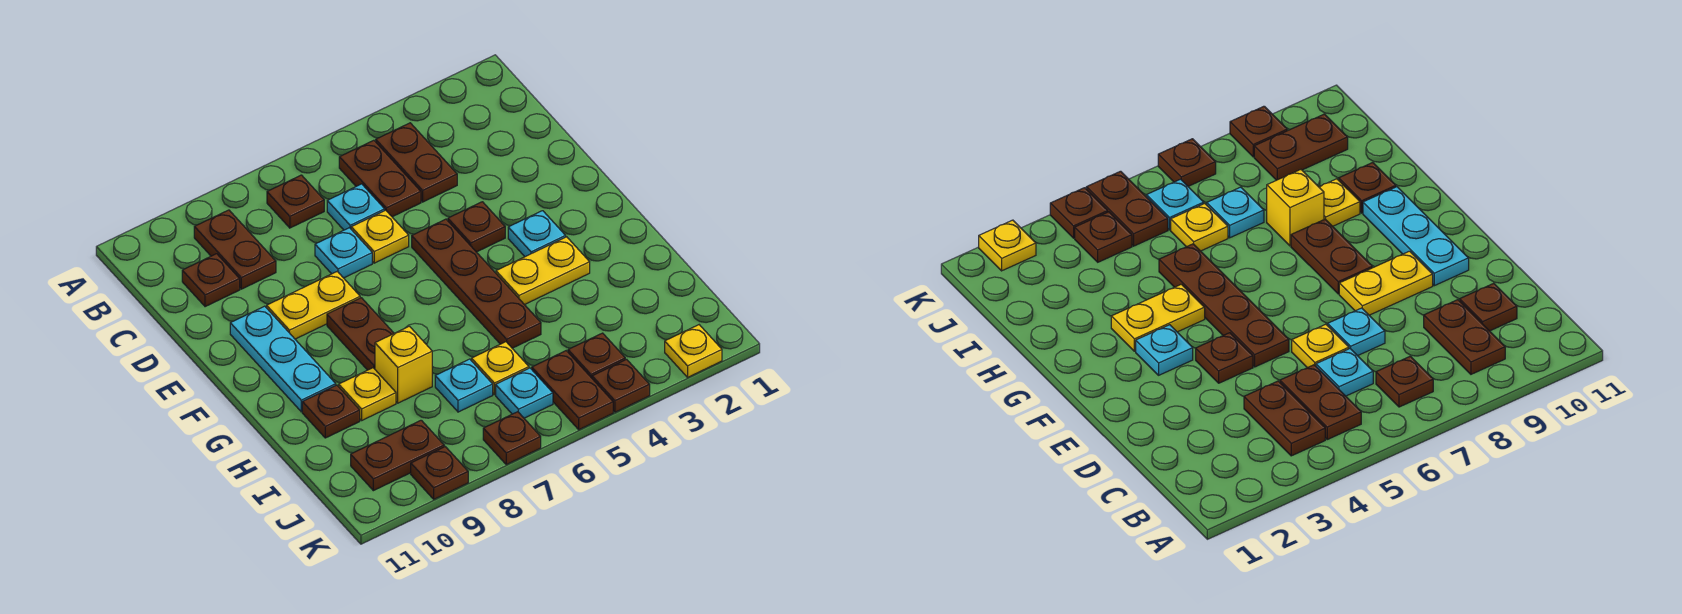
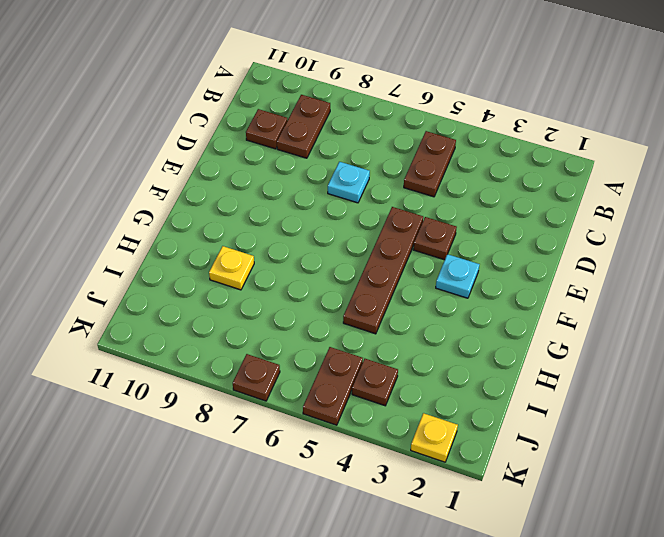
none -> brown plate B4:C4 level 1
none -> brown plate B7 level 1
none -> cyan plate C6 level 1

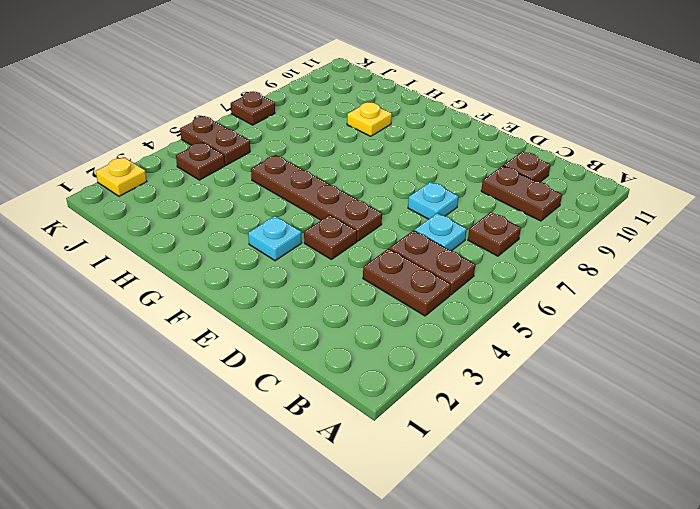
none -> yellow plate D6 level 1
none -> yellow plate E8:E9 level 1
none -> cyan plate E10:G10 level 1

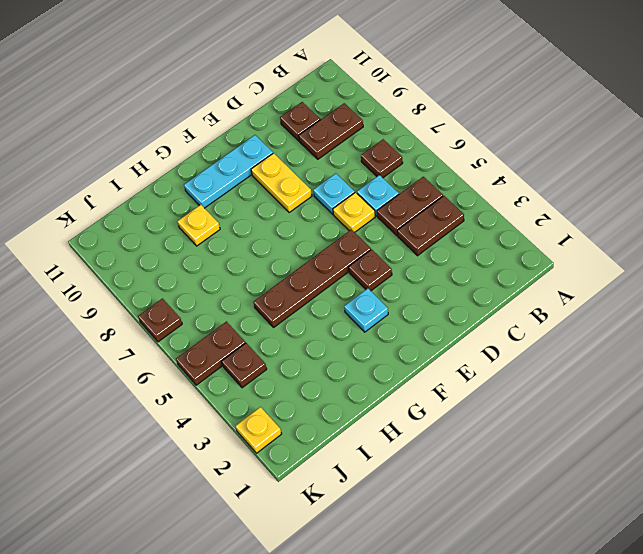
none -> brown plate F8:G8 level 1
none -> yellow plate G3:G4 level 1
none -> yellow brick H8 level 1

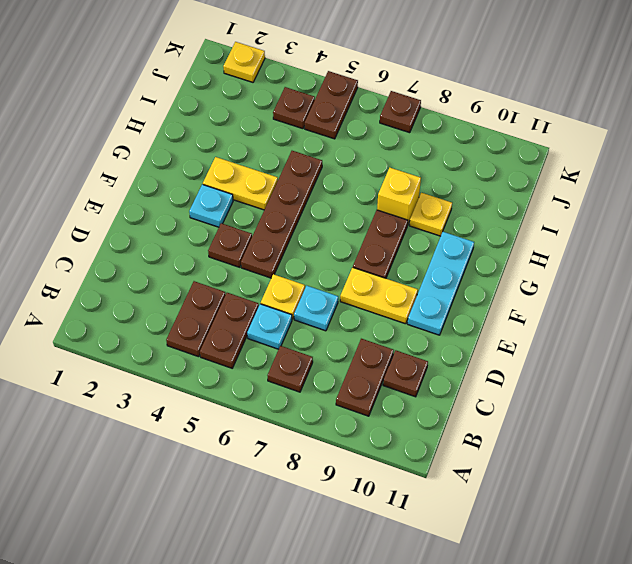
none -> brown plate H10 level 1
none -> yellow plate I6 level 1
none -> cyan plate I7 level 1

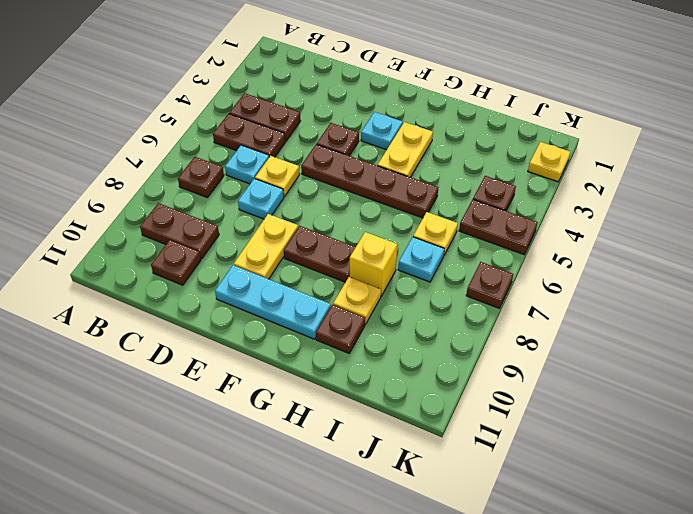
none -> cyan plate J6 level 1
none -> brown plate J9:J10 level 1
none -> brown plate K4 level 1

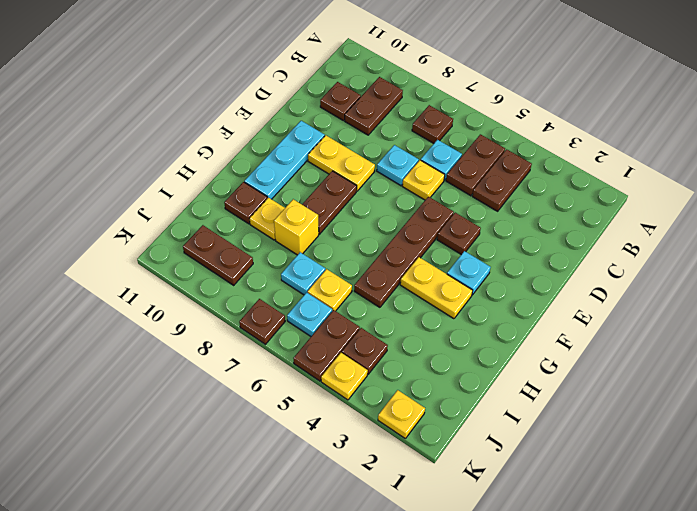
yellow plate K4 level 1 -> brown plate K4 level 1
none -> brown plate K9 level 1

